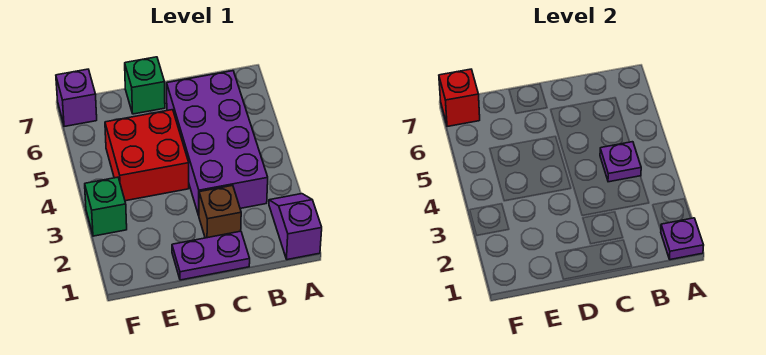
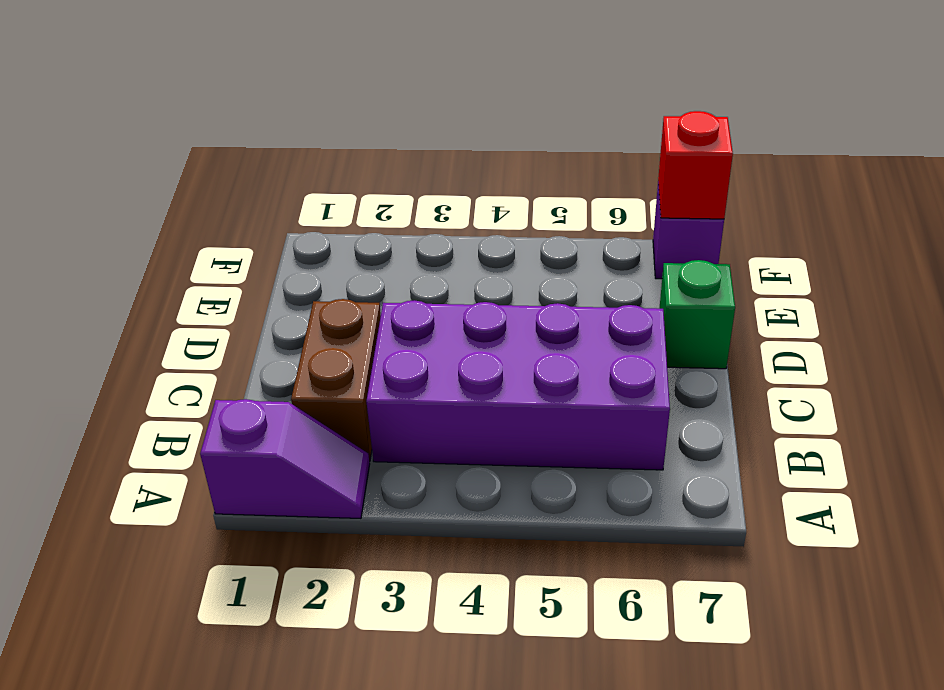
brown brick B2:C2 level 1 -> brown brick C2 level 1
none -> purple plate C1:D1 level 1
none -> red brick D4:E5 level 1

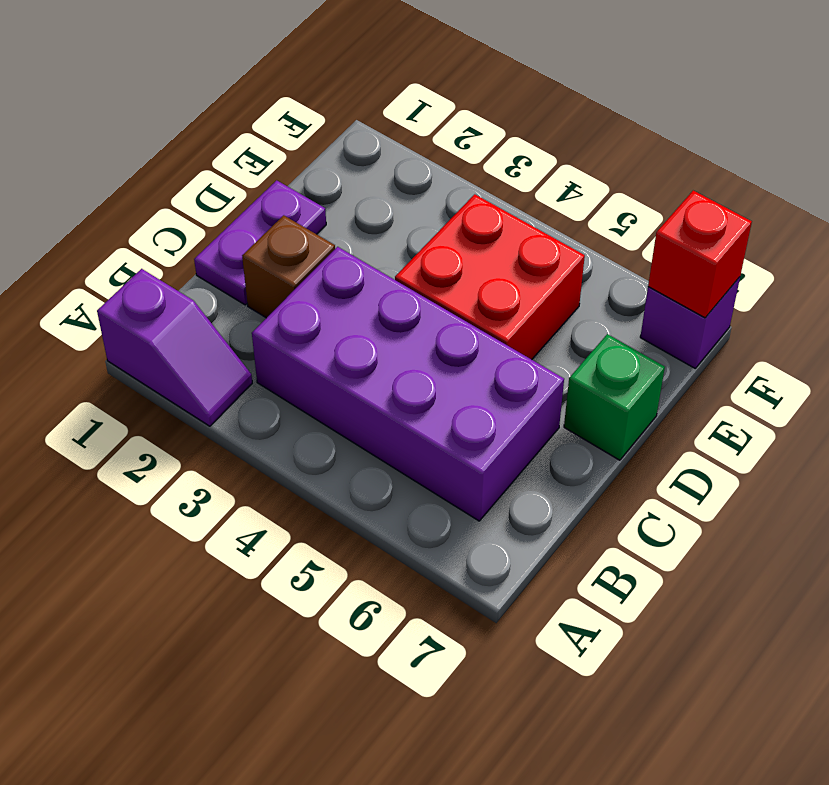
none -> green brick F3 level 1
none -> purple plate A1 level 2

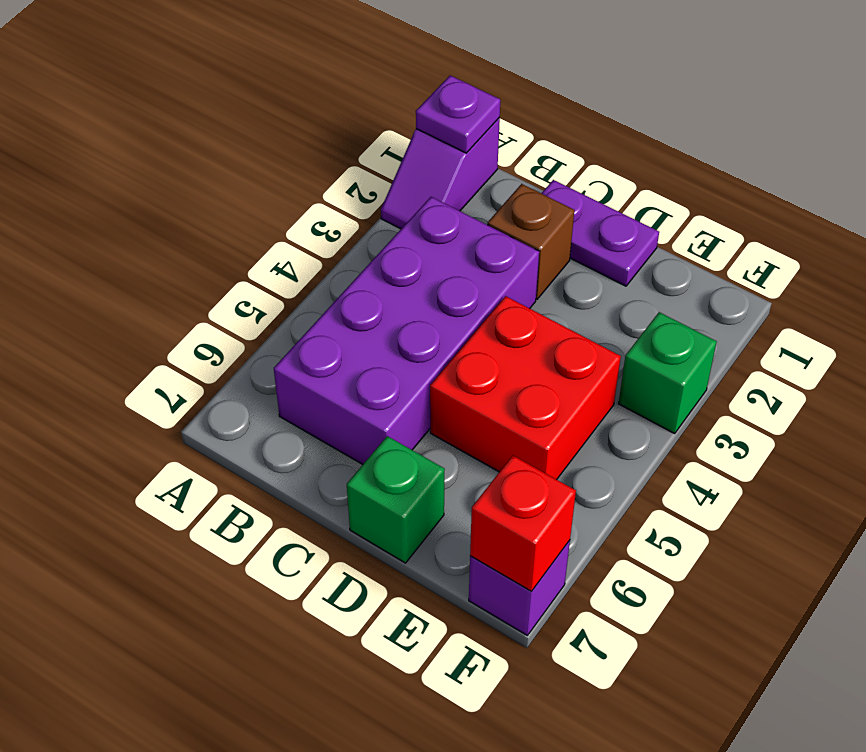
none -> purple plate B4 level 2

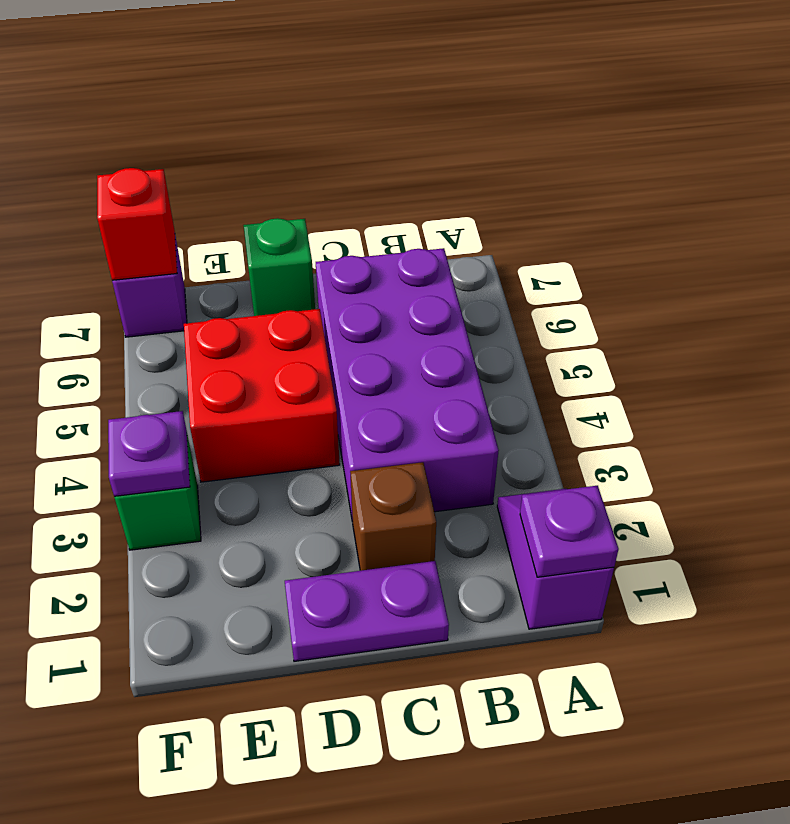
purple plate F3 level 2 -> purple plate B4 level 2

